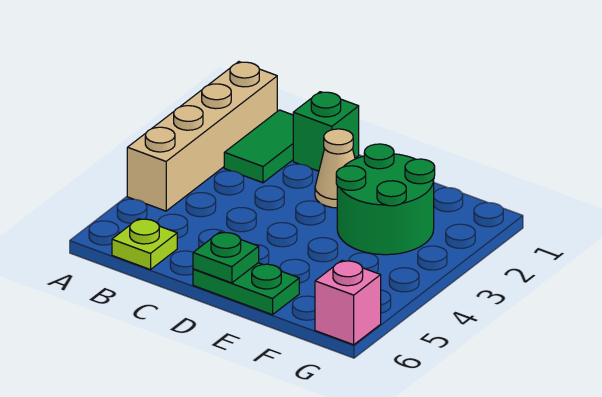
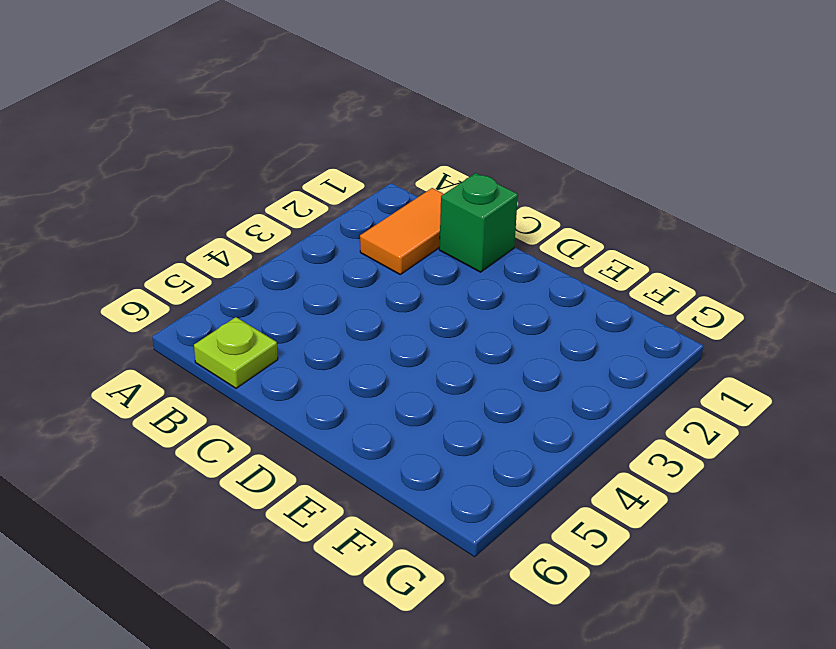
orange tile B1:B2 level 1 -> green tile B1:B2 level 1
none -> tan brick A1:A4 level 1
none -> tan cone D2 level 1

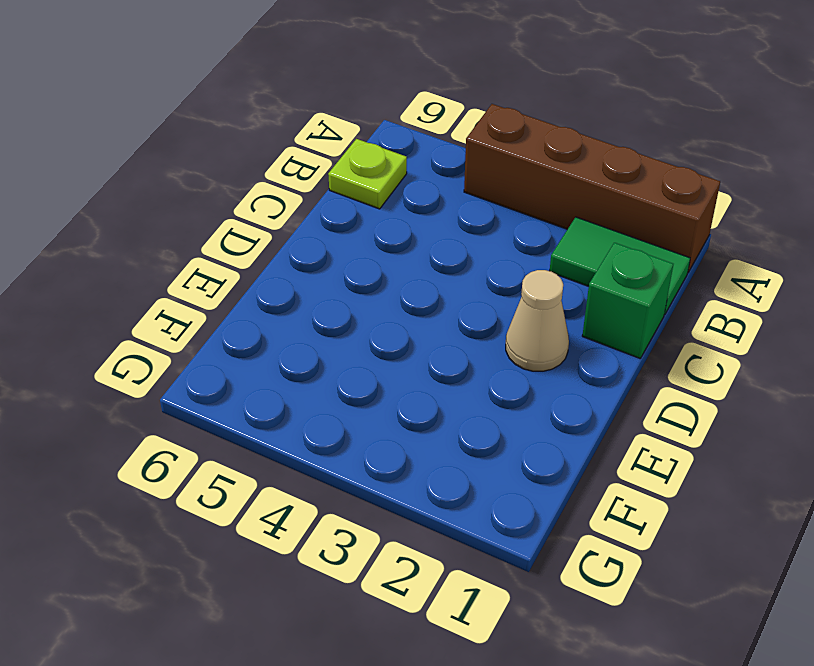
brown brick A1:A4 level 1 -> tan brick A1:A4 level 1
none -> green plate D6:E6 level 1
none -> green round brick E2:F3 level 1

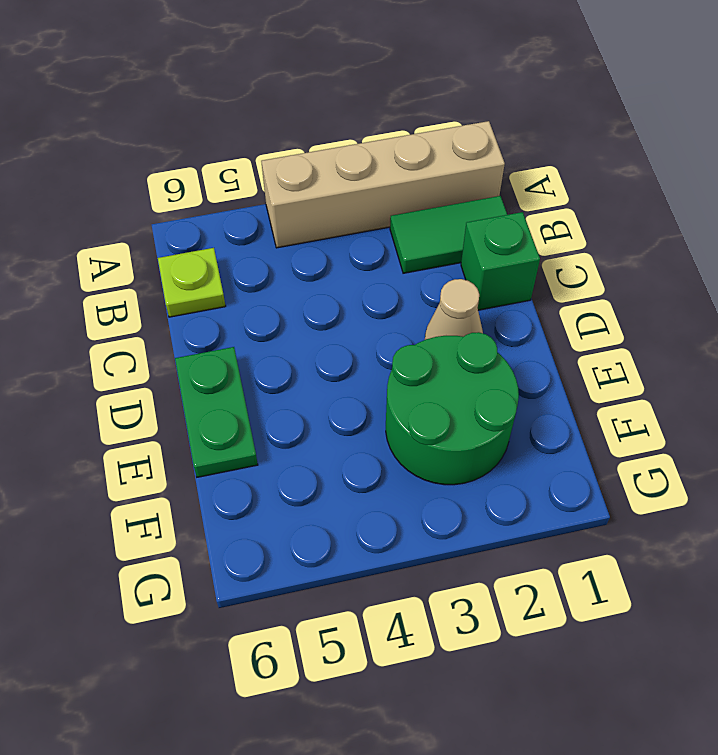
none -> pink brick G6 level 1
none -> green plate D6 level 2

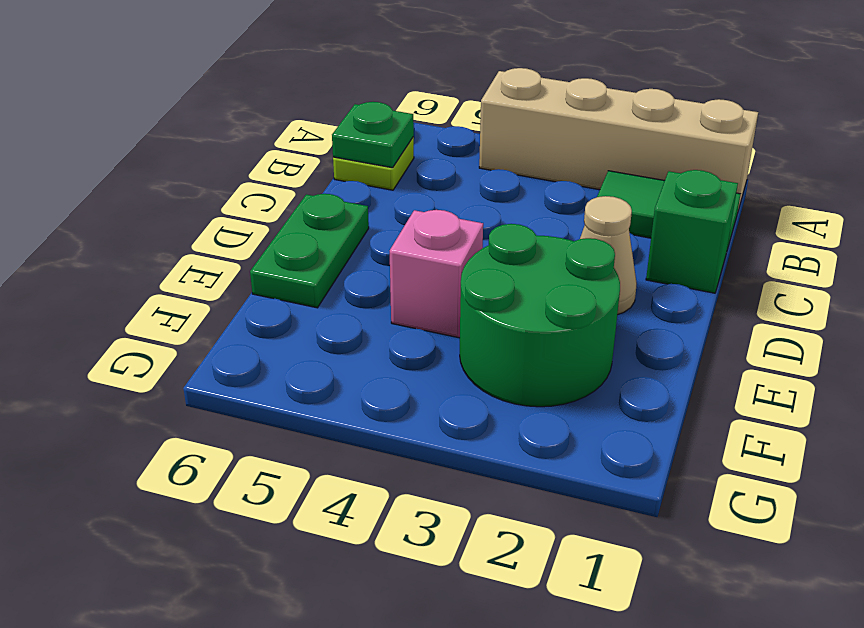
green plate B6 level 2 -> green plate D6 level 2
pink brick E4 level 1 -> pink brick G6 level 1

